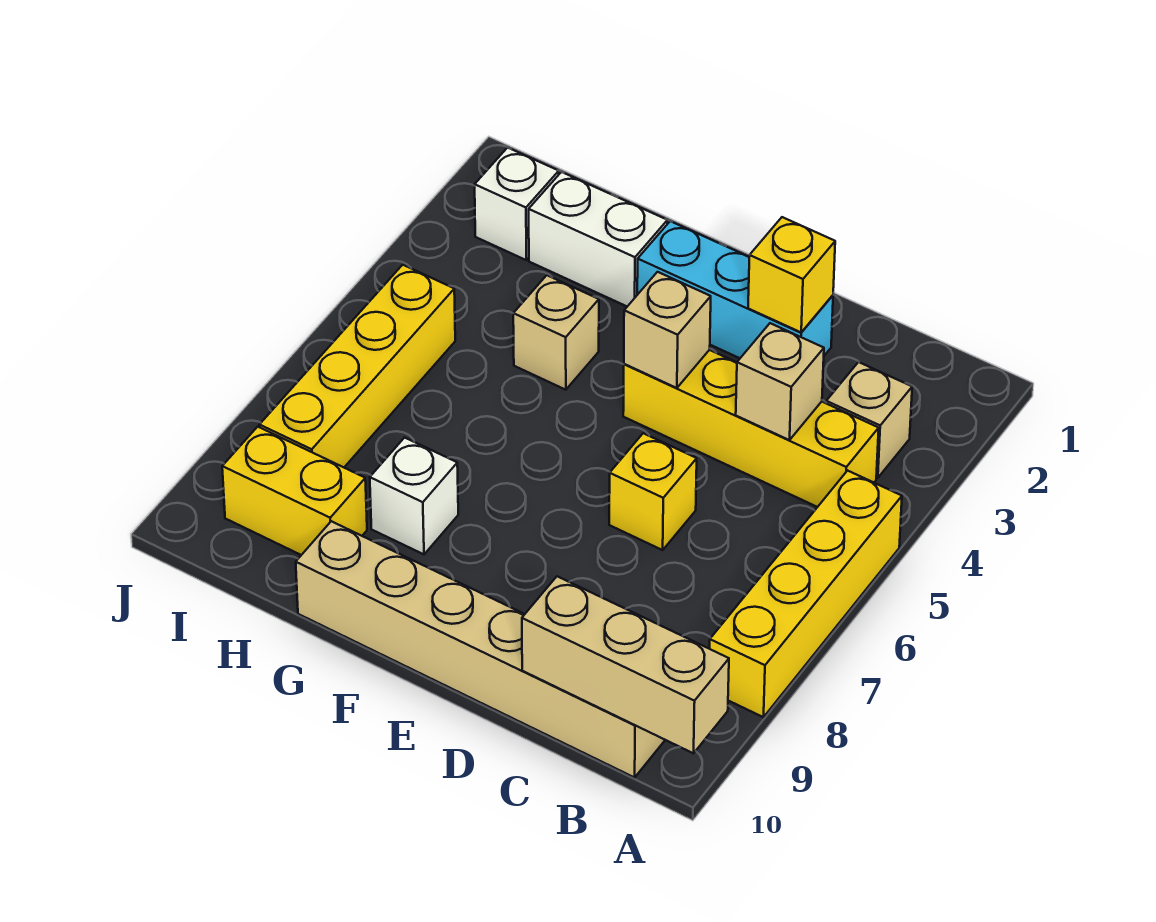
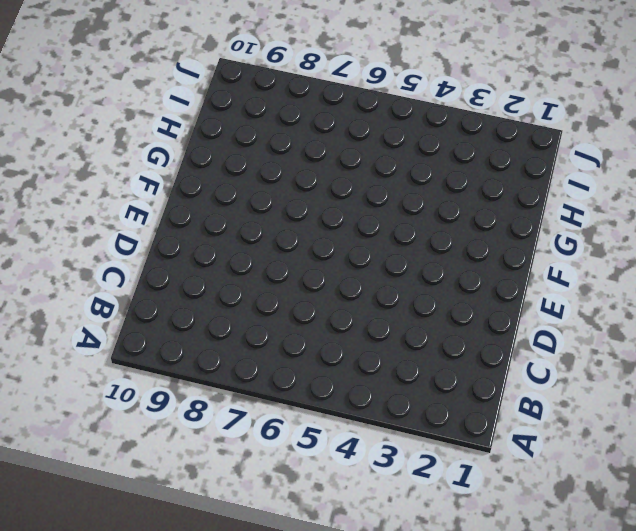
none -> yellow brick A5:A8 level 1
none -> tan brick B3 level 1
none -> yellow brick B4:E4 level 1

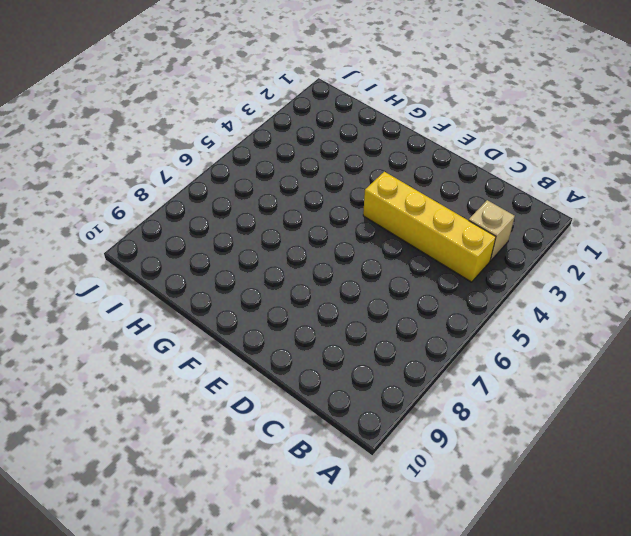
none -> yellow brick A5:A8 level 1
none -> tan brick B10:G10 level 1
none -> cyan brick D2:F2 level 1

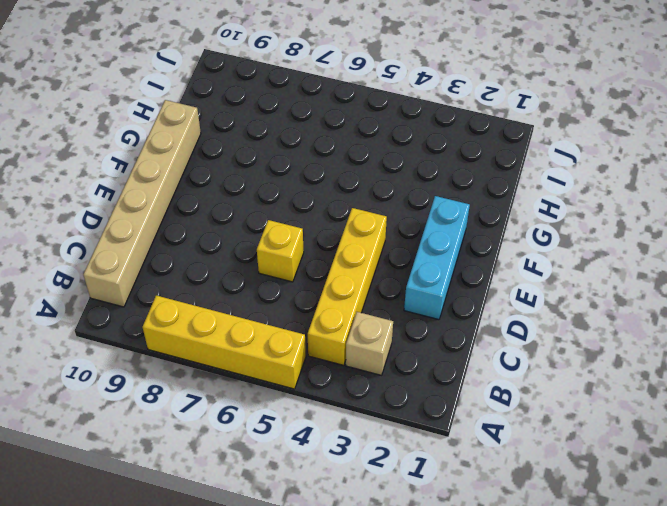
none -> white brick G2:H2 level 1
none -> tan brick G4 level 1
none -> white brick G8 level 1

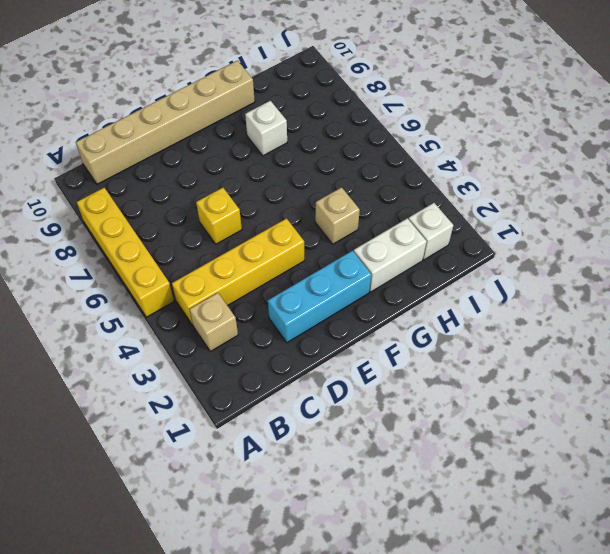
none -> yellow brick H9:I9 level 1
none -> yellow brick I5:I8 level 1
none -> tan brick A10:C10 level 2

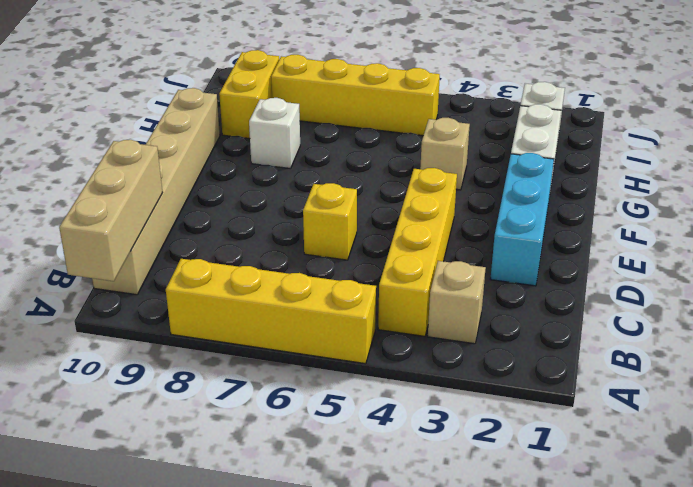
none -> tan brick C4 level 2
none -> yellow brick D2 level 2
none -> tan brick E4 level 2

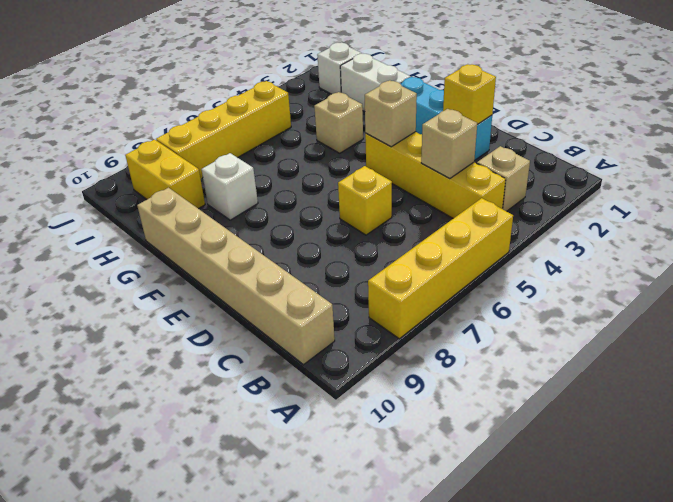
none -> tan brick A10:C10 level 2

